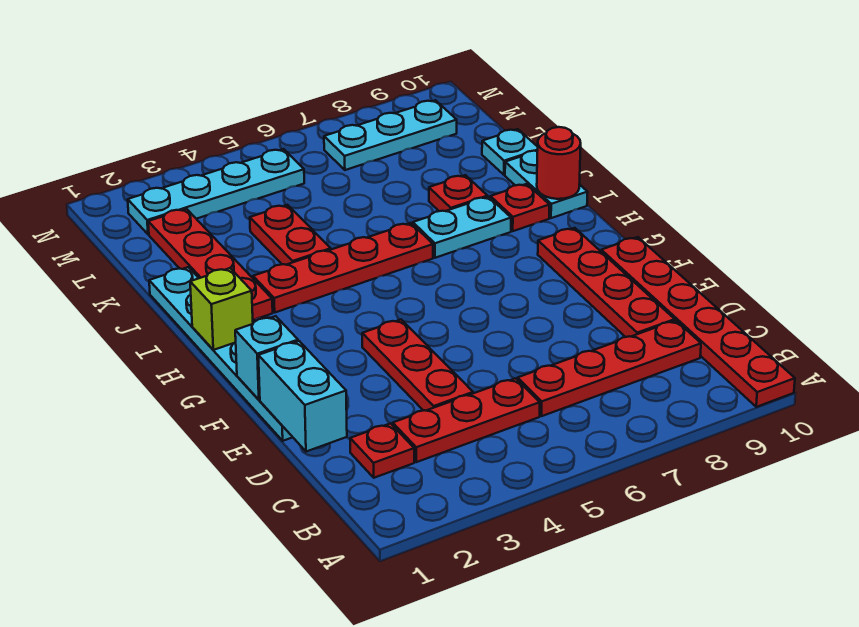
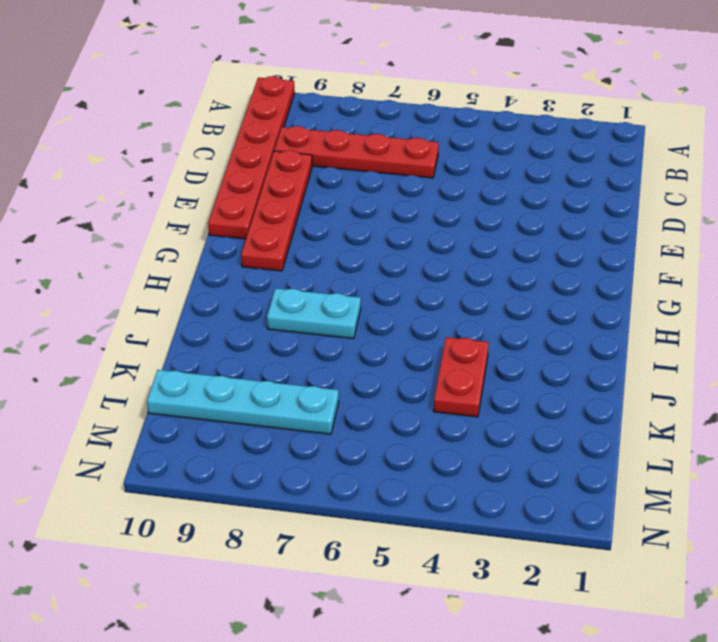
cyan plate L7:L10 level 1 -> cyan plate M2:M5 level 1
none -> red plate C2 level 1
none -> red plate C3:C5 level 1
none -> red plate D4:F4 level 1

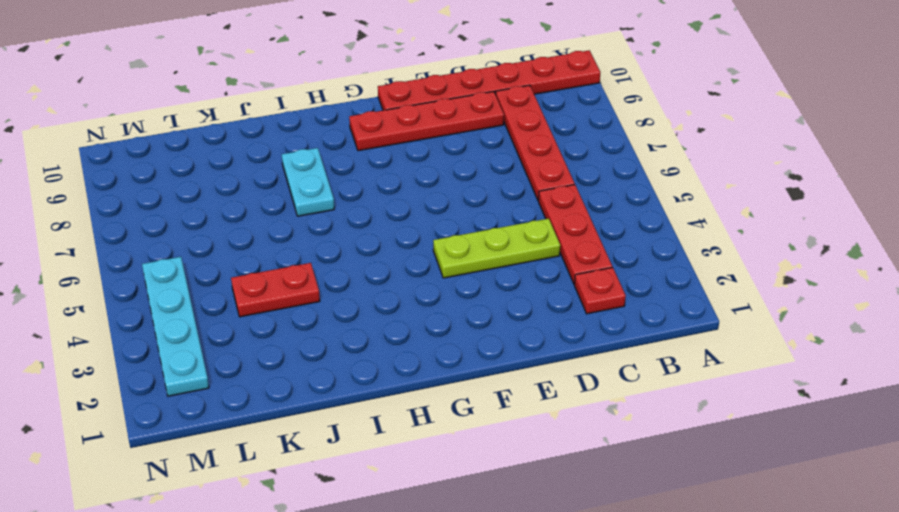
lime plate D4:F4 level 1 -> red plate D4:F4 level 1
none -> cyan plate E1:J1 level 1
none -> red plate I2:L2 level 1
none -> red plate I3:I6 level 1

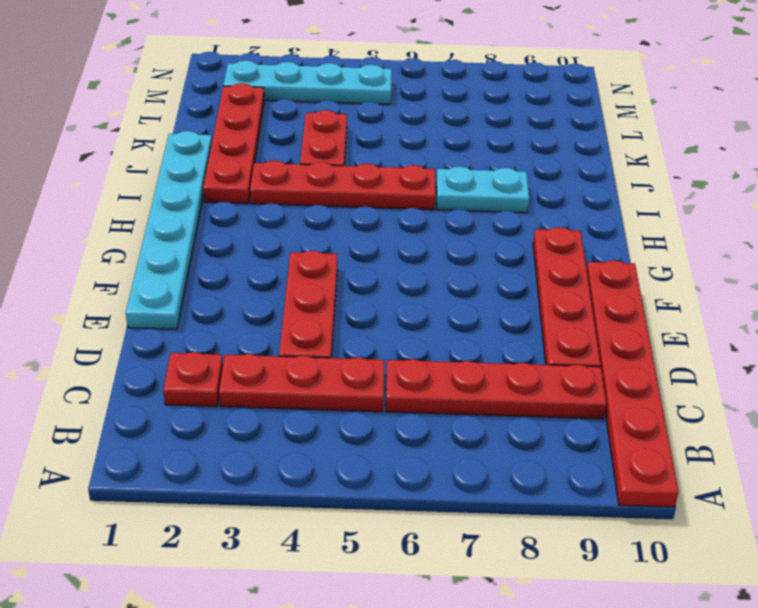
none -> red plate I9 level 1
none -> cyan plate I10:J10 level 1
none -> red plate J8 level 1

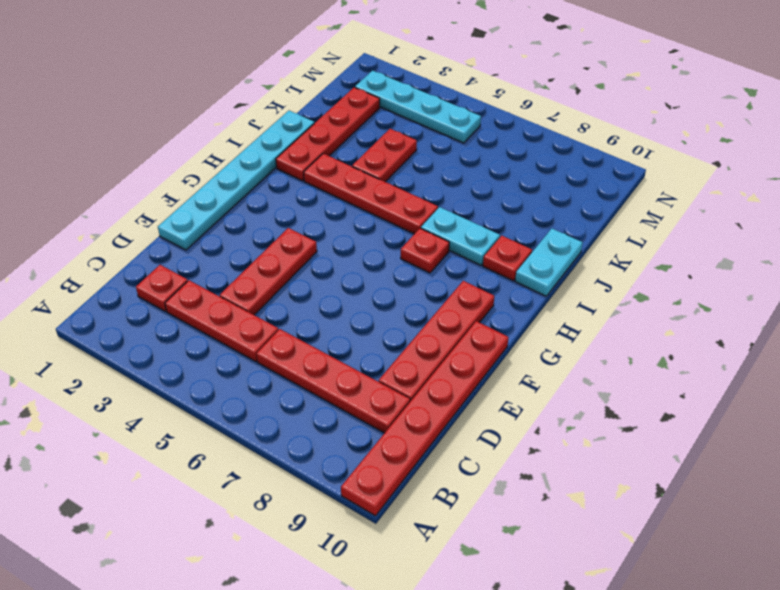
red plate H7 level 1 -> red plate J8 level 1
none -> cyan plate K10 level 1
none -> cyan plate M7:M9 level 1
none -> cyan brick D1:E1 level 2

